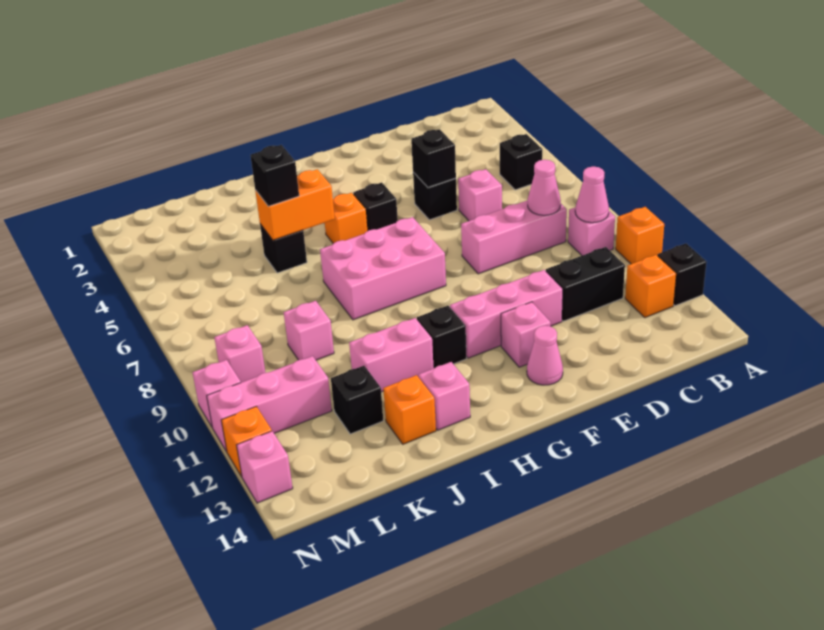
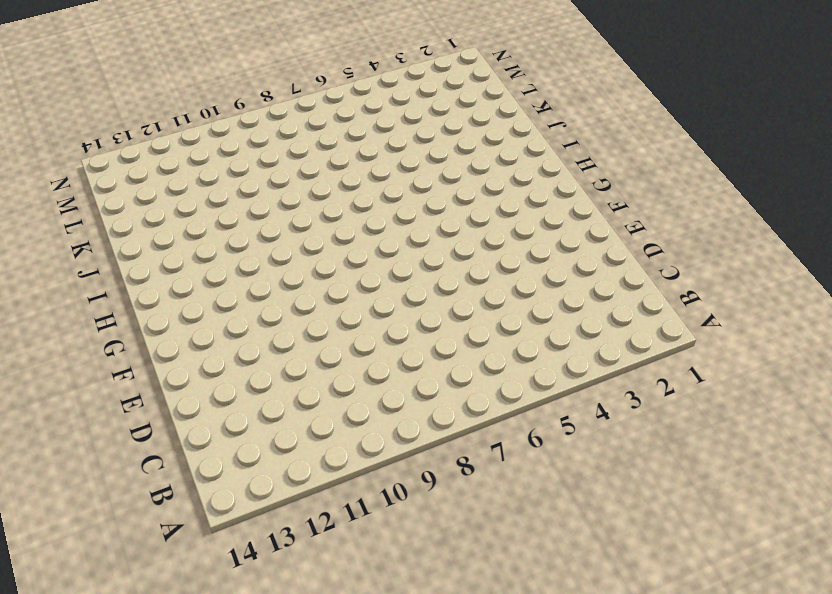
none -> orange brick A10 level 1
none -> black brick A12 level 1
none -> black brick B5 level 1
none -> pink brick B9 level 1

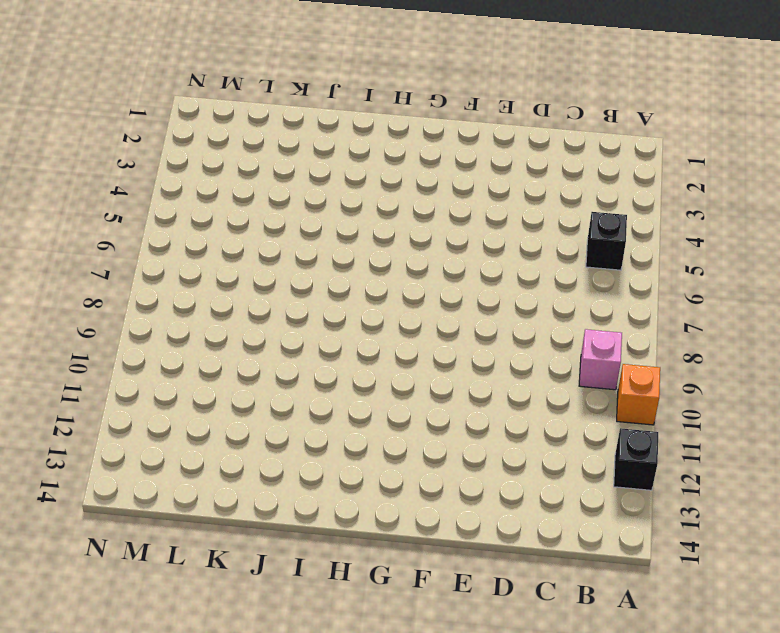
none -> orange brick B12 level 1
none -> pink brick C8:E8 level 1
none -> black brick C11:D11 level 1
none -> pink brick D6 level 1

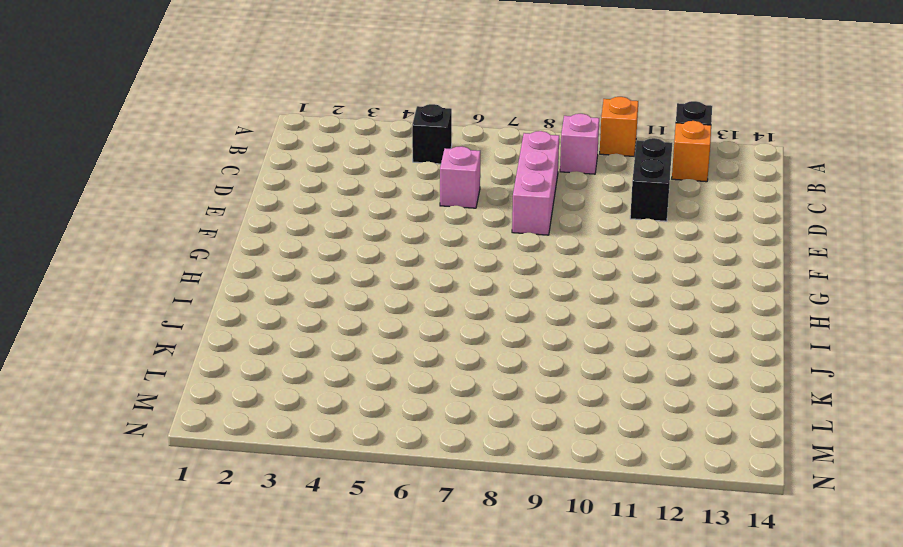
none -> black brick E5 level 1
none -> pink brick E11:G11 level 1
none -> pink brick F12 level 1
none -> pink cone F13 level 1

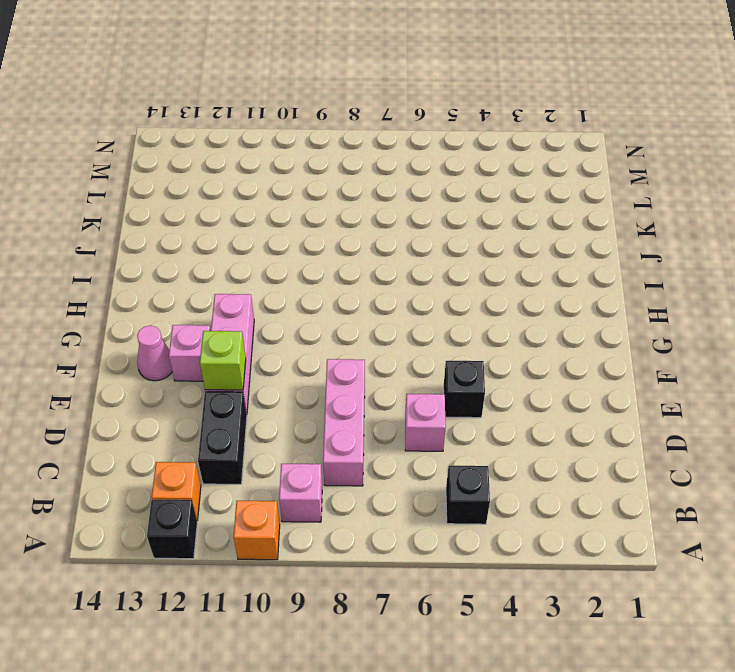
lime brick E11 level 2 -> none
none -> black brick G5 level 1
none -> pink brick G7:I8 level 1
none -> orange brick H5 level 1
none -> black brick H11 level 1

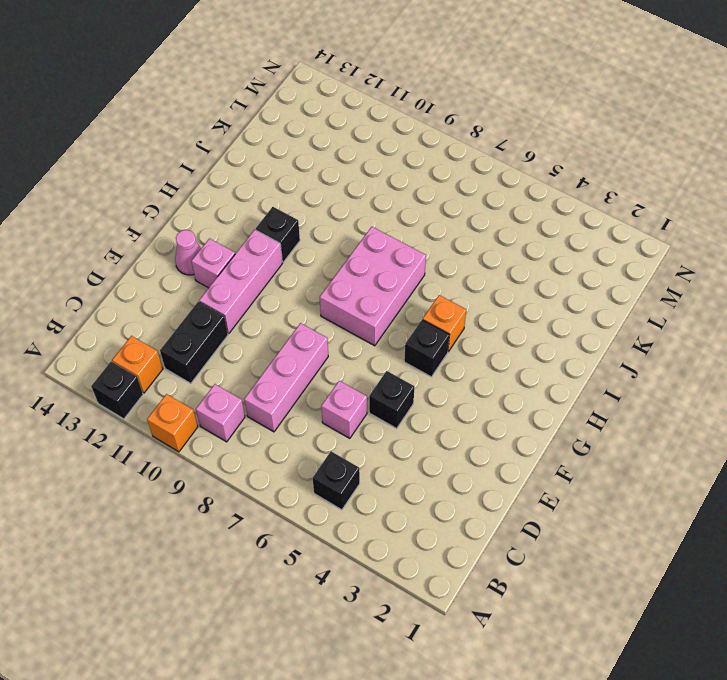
none -> pink brick I11:J11 level 1
none -> pink brick I13 level 1
none -> black brick J5 level 1
none -> orange brick J13 level 1

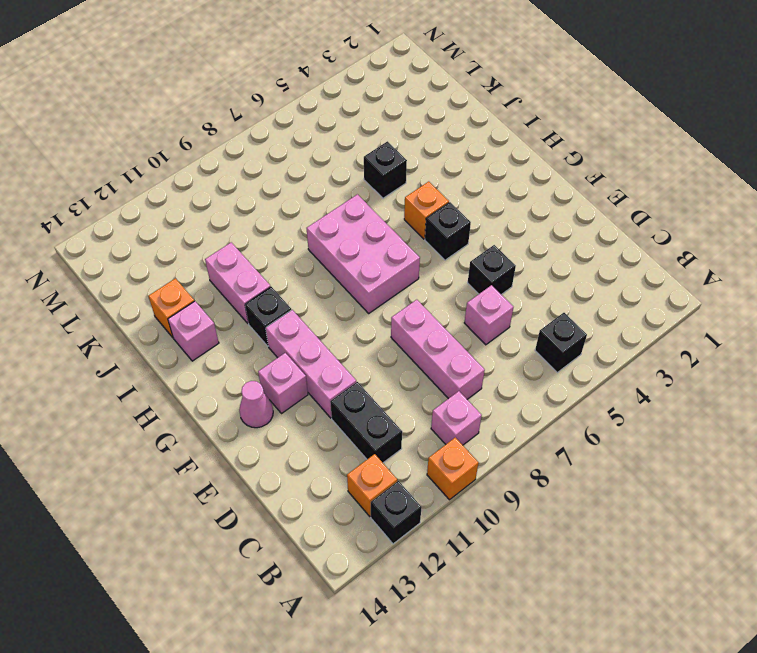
none -> pink brick K9 level 1
none -> black brick K12 level 1
none -> pink brick L11:N11 level 1
none -> pink brick M9 level 1

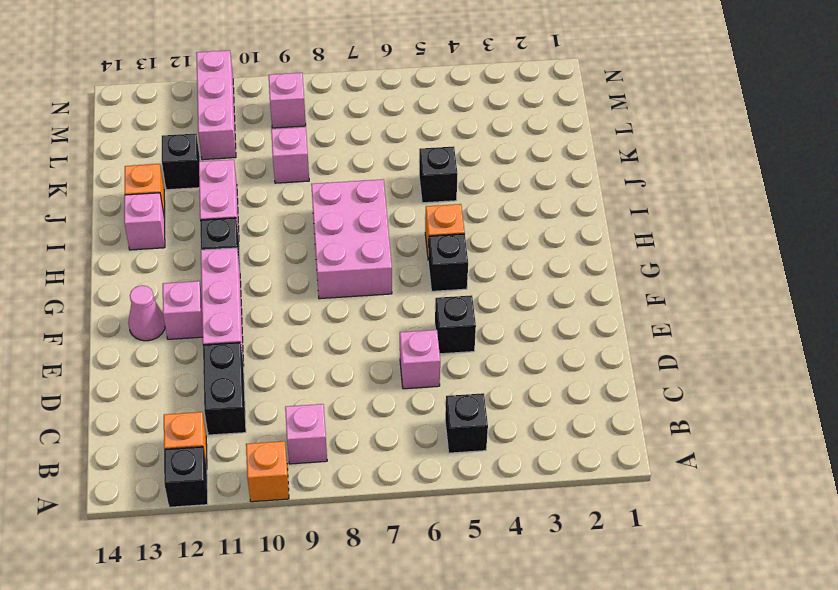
none -> pink brick C8:E8 level 1
none -> pink brick N10 level 1
none -> orange brick N12 level 1
none -> pink brick N13 level 1

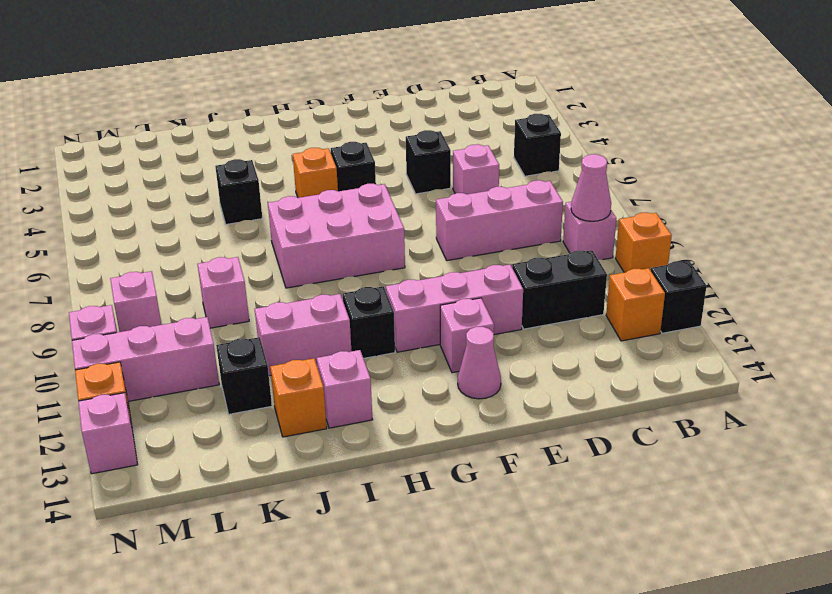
none -> pink cone C8 level 2
none -> black brick E5 level 2
none -> orange brick I5:J5 level 2
none -> black brick J5 level 3

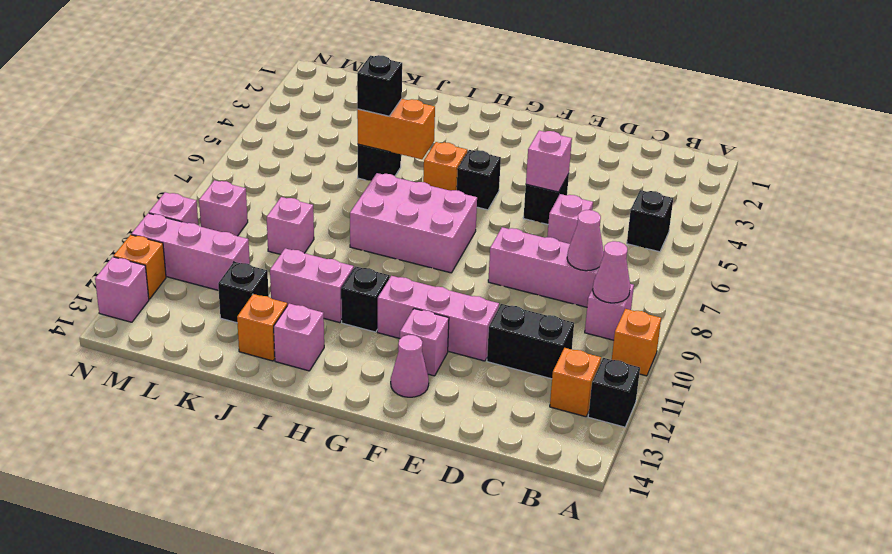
pink brick E5 level 2 -> black brick E5 level 2

